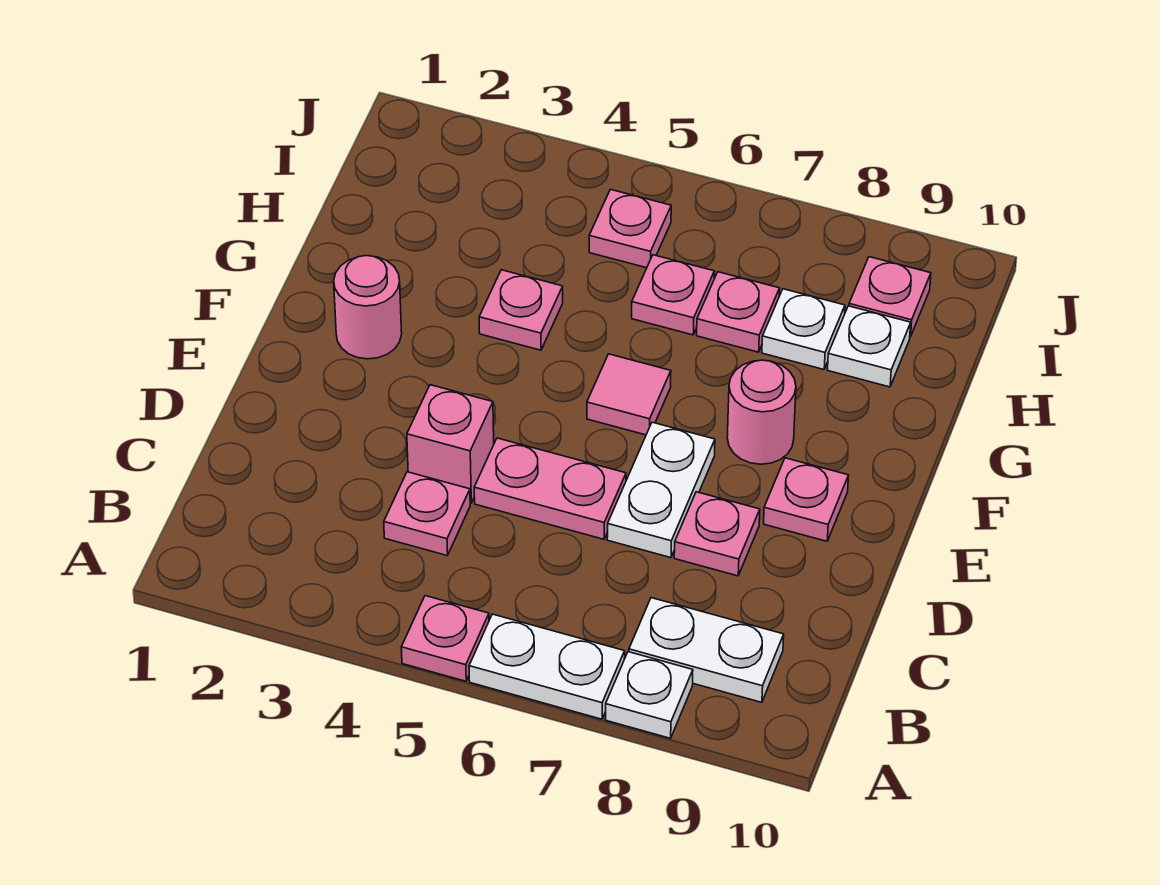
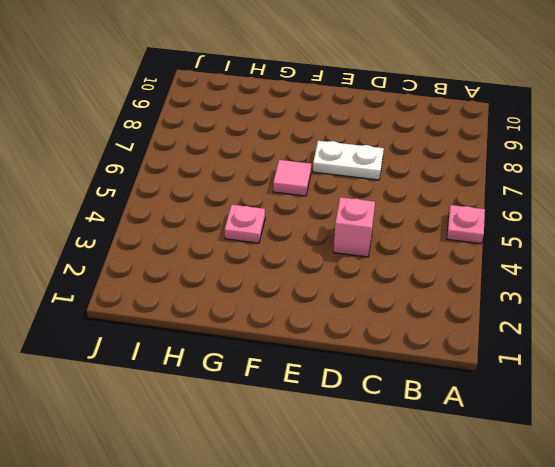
none -> white plate A6:A7 level 1
none -> white plate A8 level 1
none -> white plate B8:B9 level 1

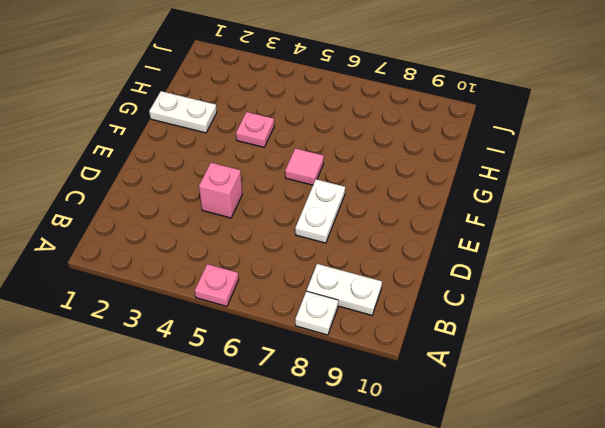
white plate G1:G2 level 1 -> white plate A6:A7 level 1
none -> pink plate C4 level 1
none -> pink plate D5:D6 level 1
none -> pink plate D8 level 1

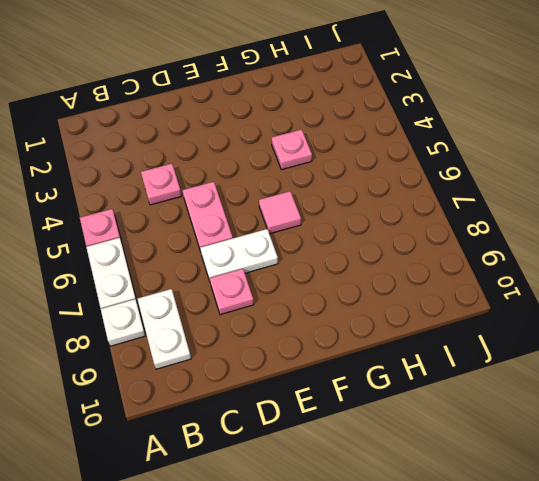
none -> pink brick D4 level 1
none -> pink plate E9 level 1
none -> pink round brick F2 level 1

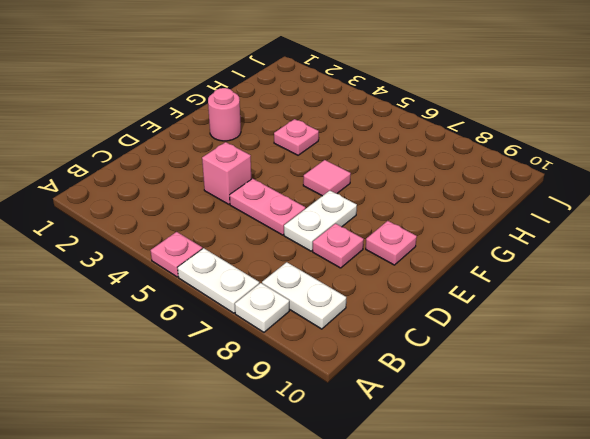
none -> pink plate C4 level 1
none -> pink round brick F8 level 1
none -> pink plate H6 level 1

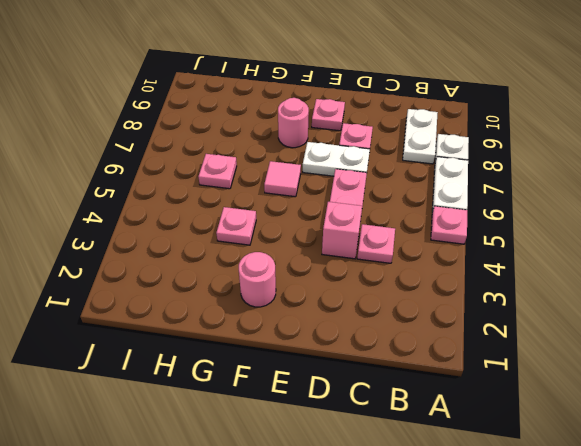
none -> pink plate H7 level 1
none -> white plate H8 level 1
none -> white plate H9 level 1

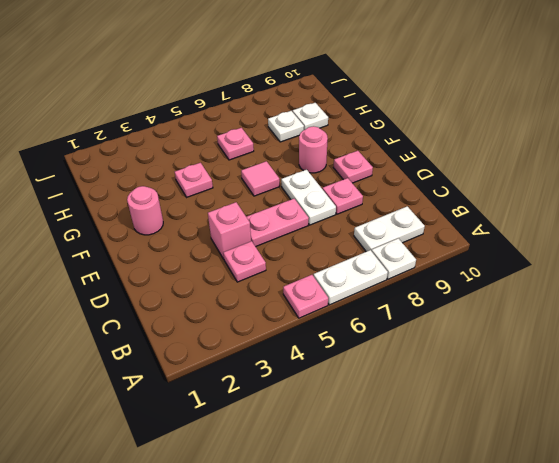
none -> pink plate H7 level 1
none -> pink plate I5 level 1
none -> pink plate I9 level 1

